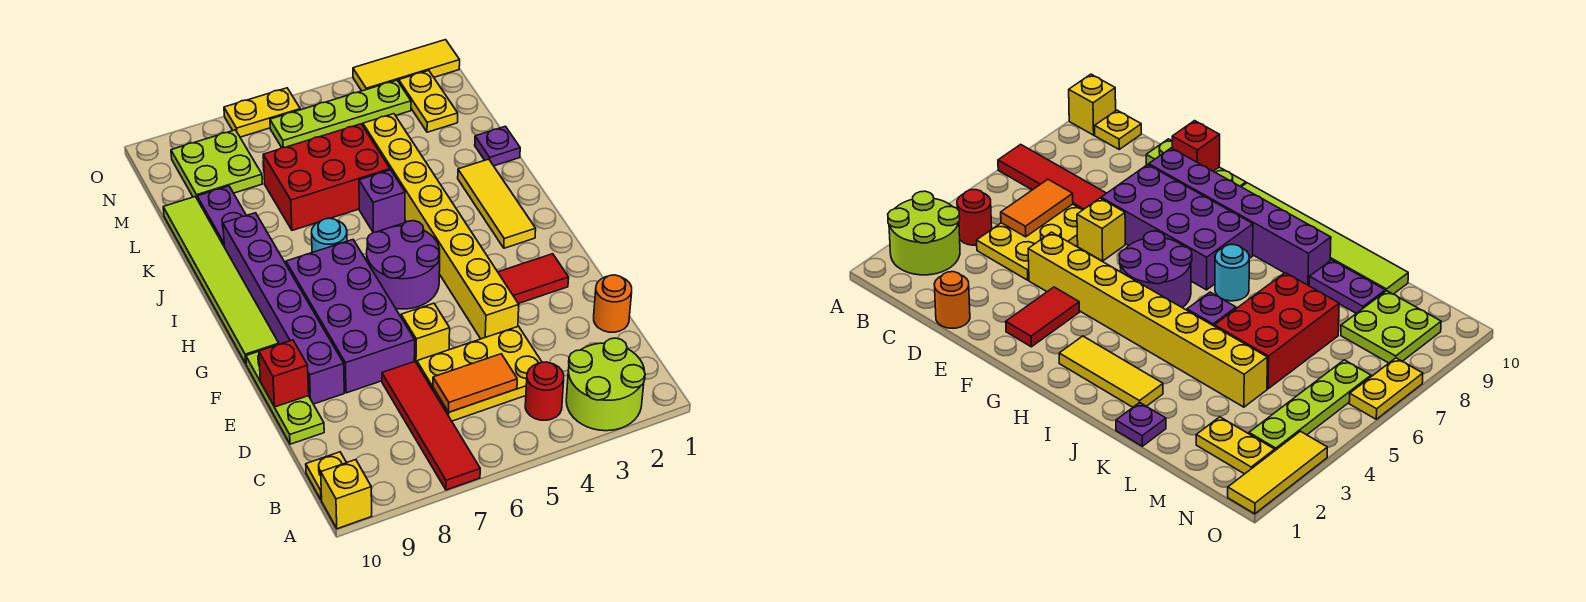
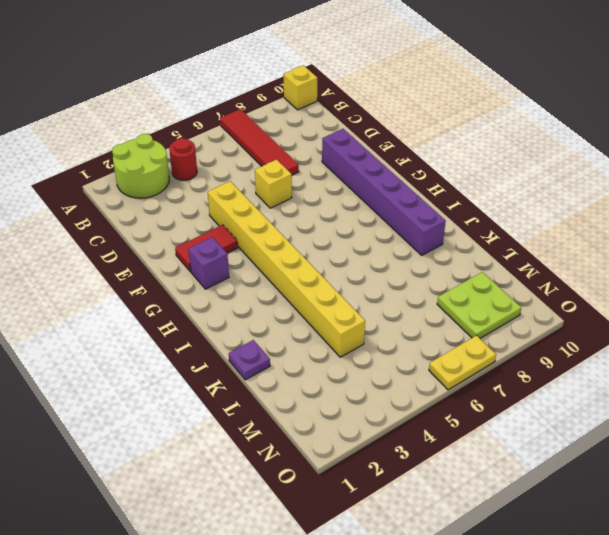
purple brick G2 level 1 -> purple brick J5 level 1
none -> yellow plate B10 level 1
none -> yellow plate C4:D6 level 1
none -> orange round brick D1 level 1

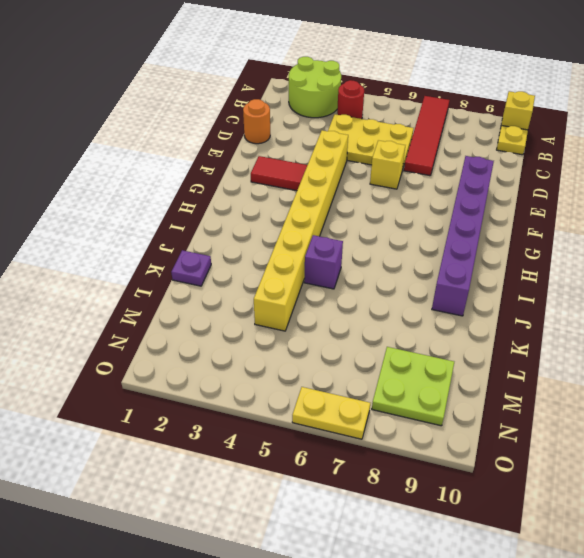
none -> lime plate D10:F10 level 1
none -> purple brick E7:H8 level 1
none -> purple round brick G5:H6 level 1

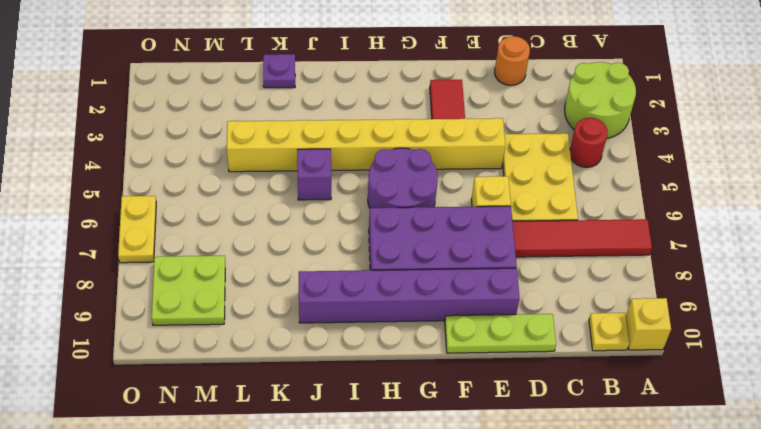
none -> lime tile G10:L10 level 1
none -> yellow tile H2:J2 level 1
none -> cyan round brick I7 level 1

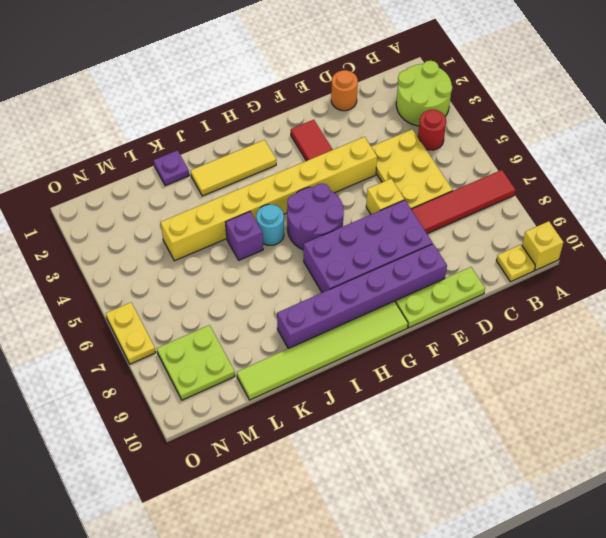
cyan round brick I5 level 1 -> cyan round brick I7 level 1
none -> red brick K5:L7 level 1
none -> purple plate K9:L9 level 1
none -> yellow plate M2:N2 level 1

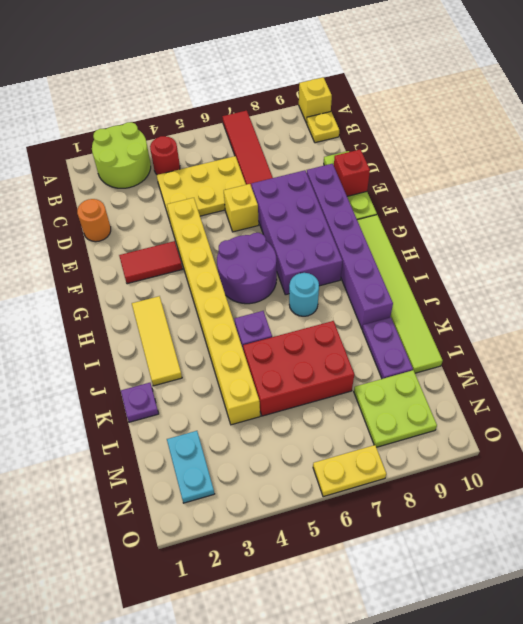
cyan plate M2:N2 level 1 -> yellow plate M2:N2 level 1
none -> lime plate N3:N6 level 1
none -> yellow tile O1:O3 level 1
none -> orange tile C5:C6 level 2

